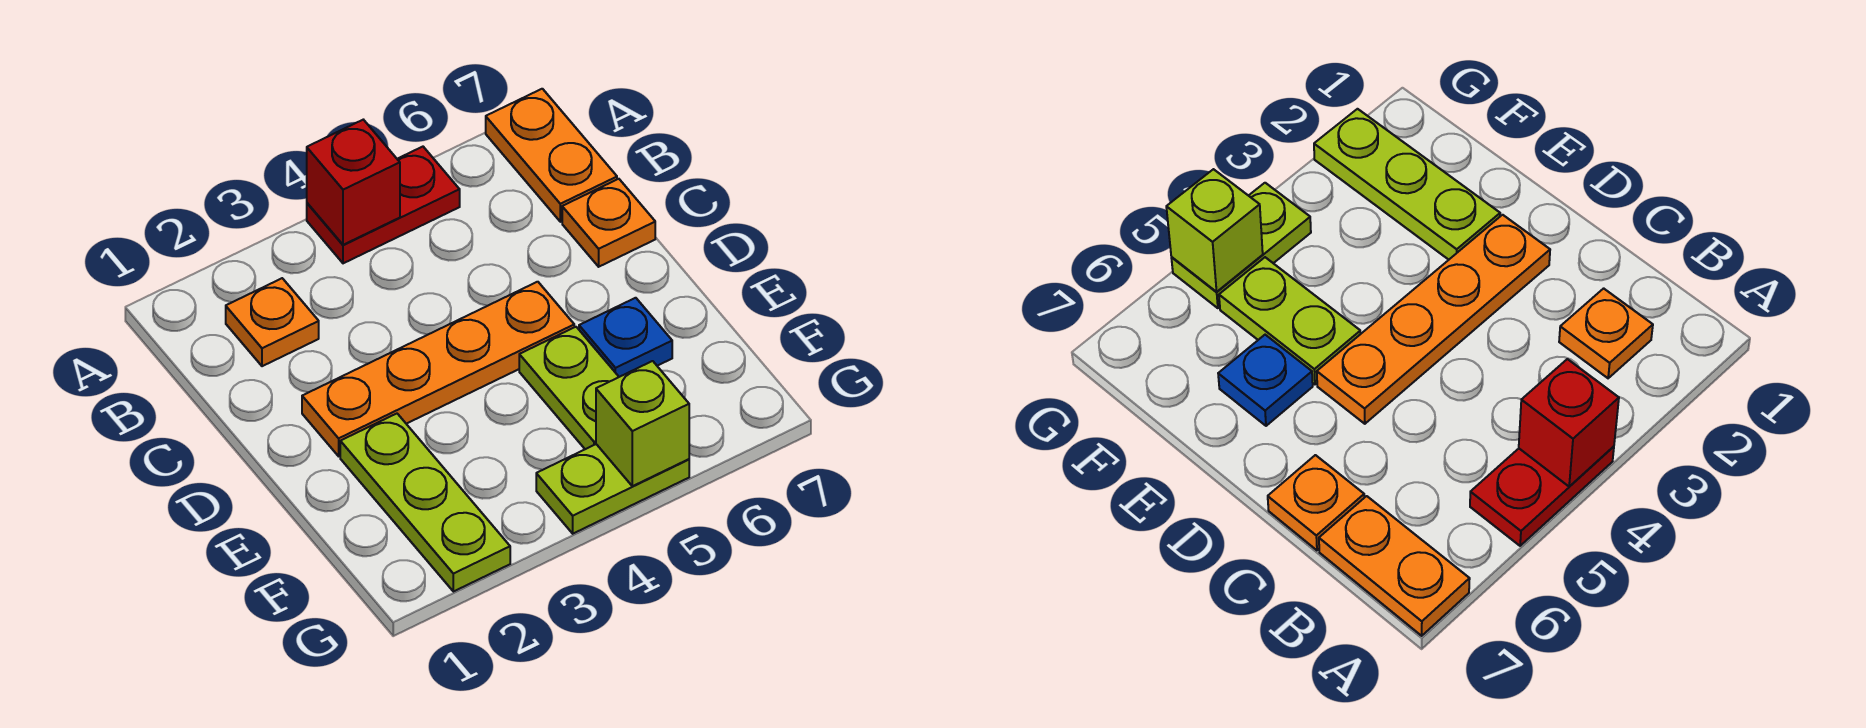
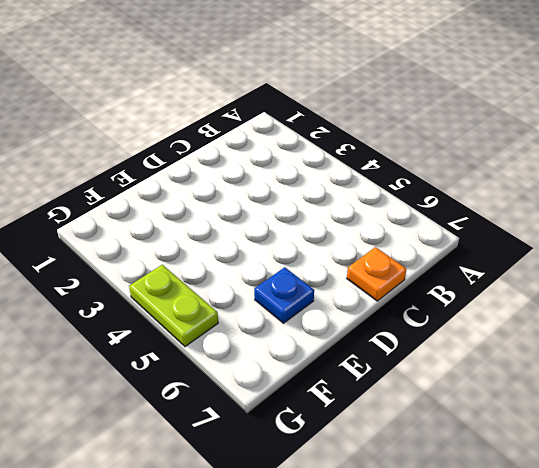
none -> red plate A4:A5 level 1
none -> orange plate A7:B7 level 1

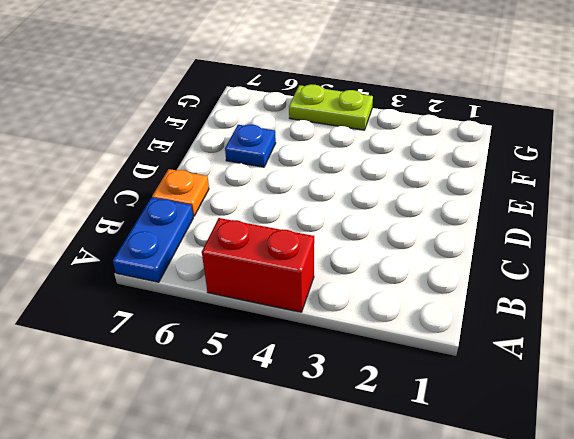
red brick A4:A5 level 1 -> red plate A4:A5 level 1
blue plate A7:B7 level 1 -> orange plate A7:B7 level 1
none -> orange plate B2 level 1
none -> orange plate D2:D5 level 1

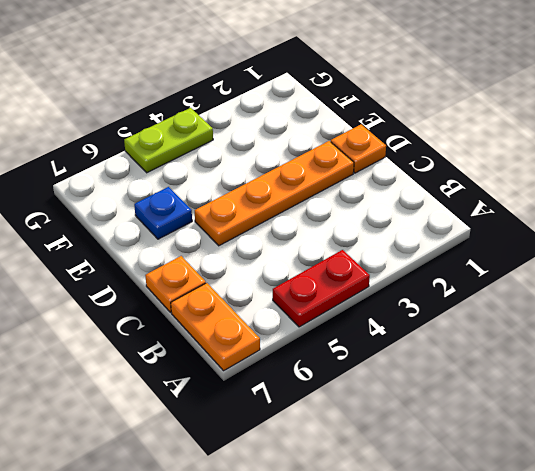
orange plate D1 level 1 -> orange plate B2 level 1
none -> lime plate E2:G2 level 1
none -> lime plate E5:F5 level 1

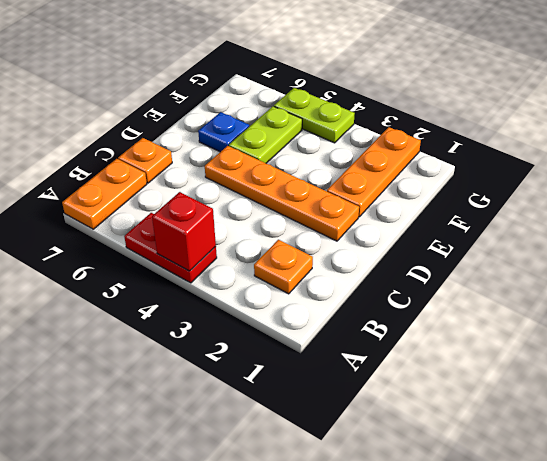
orange plate E2:G2 level 1 -> lime plate E2:G2 level 1
none -> lime brick G5 level 2

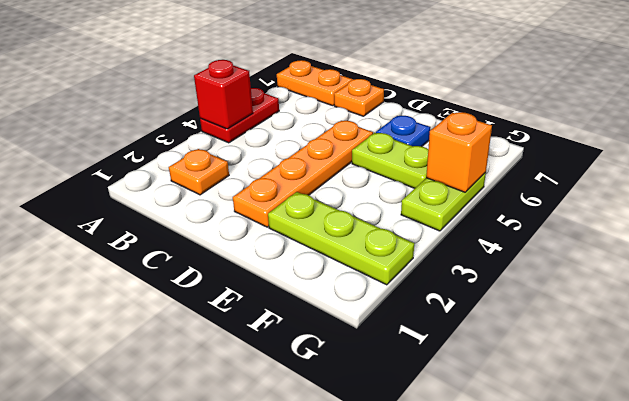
orange brick G5 level 2 -> lime brick G5 level 2

